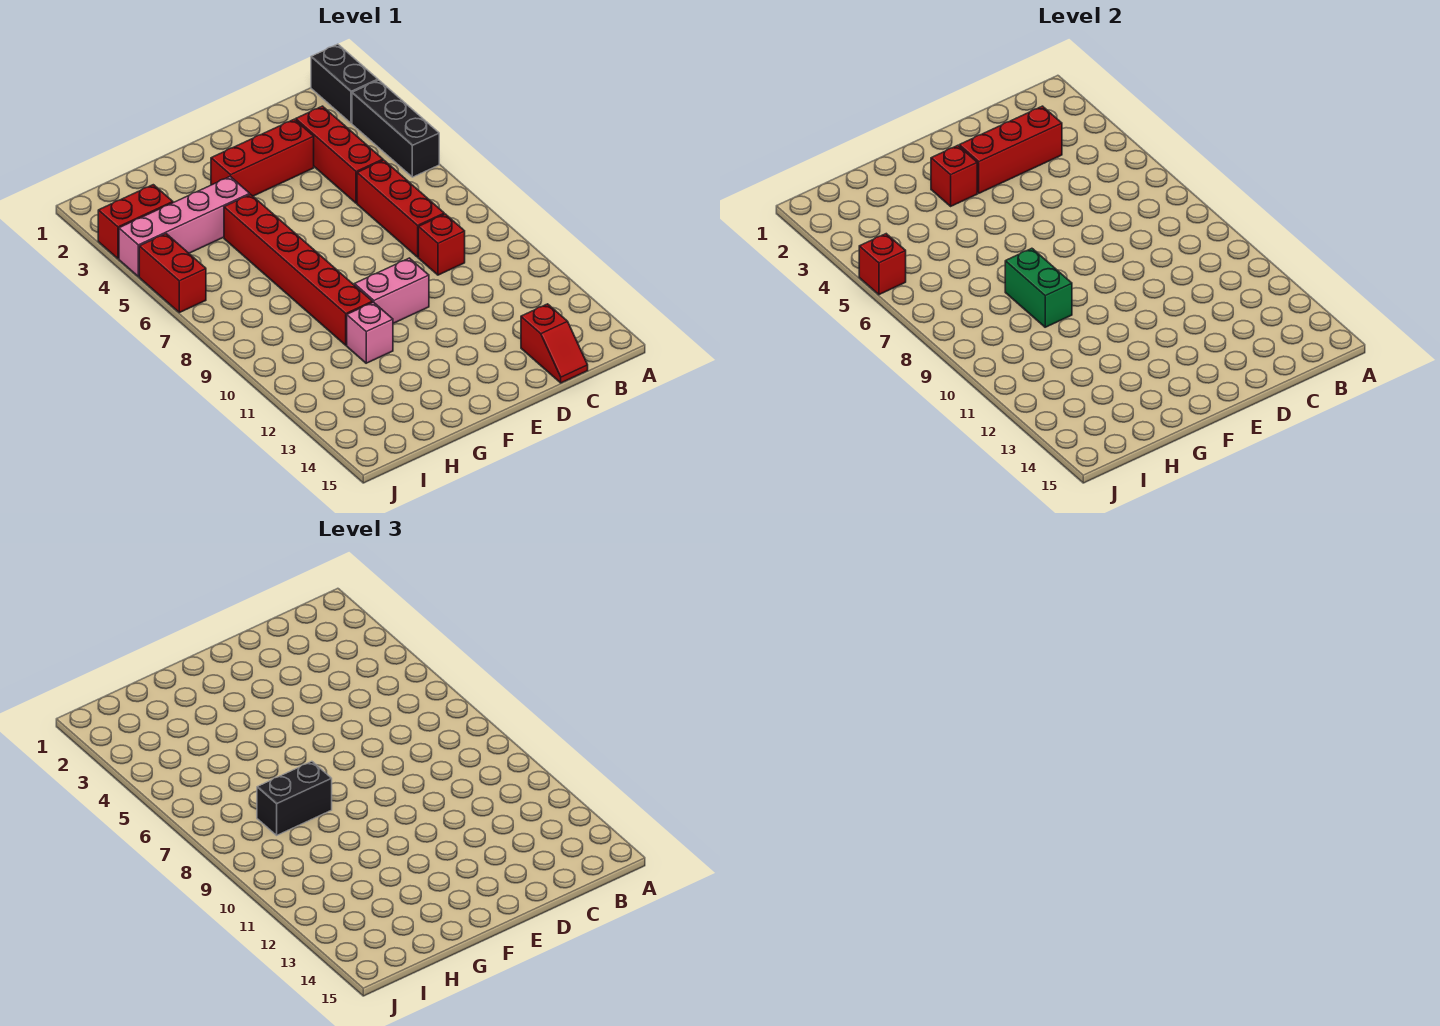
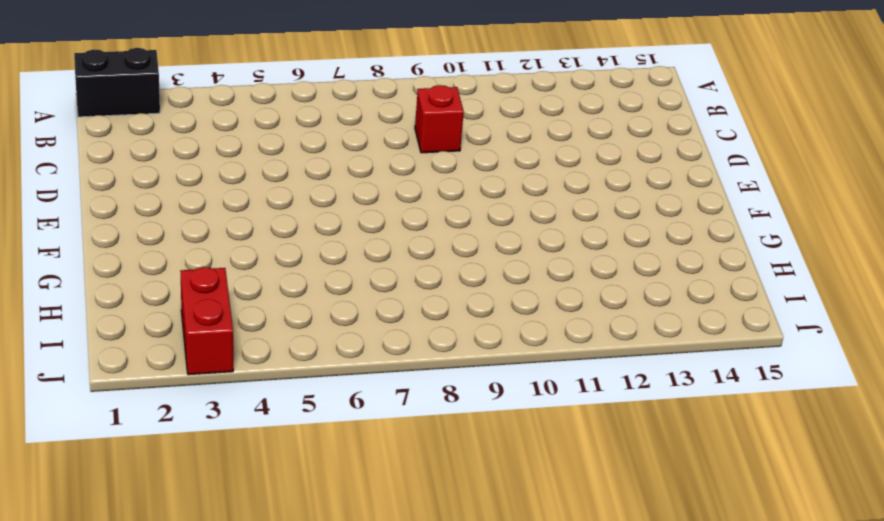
none -> black brick A3:A5 level 1
none -> red brick C3:C5 level 1
none -> red brick C6:C8 level 1

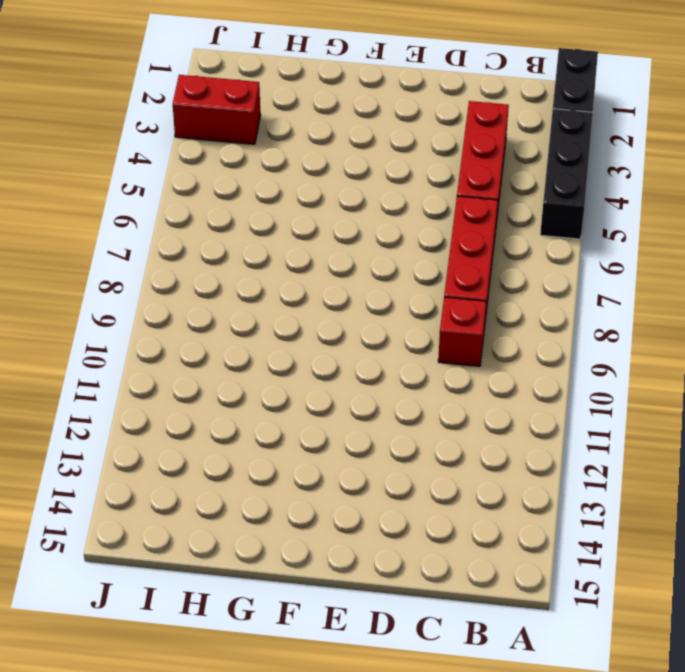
none -> red slope C14:C15 level 1 top 14
none -> red brick D3:F3 level 1
none -> pink brick E10:F10 level 1

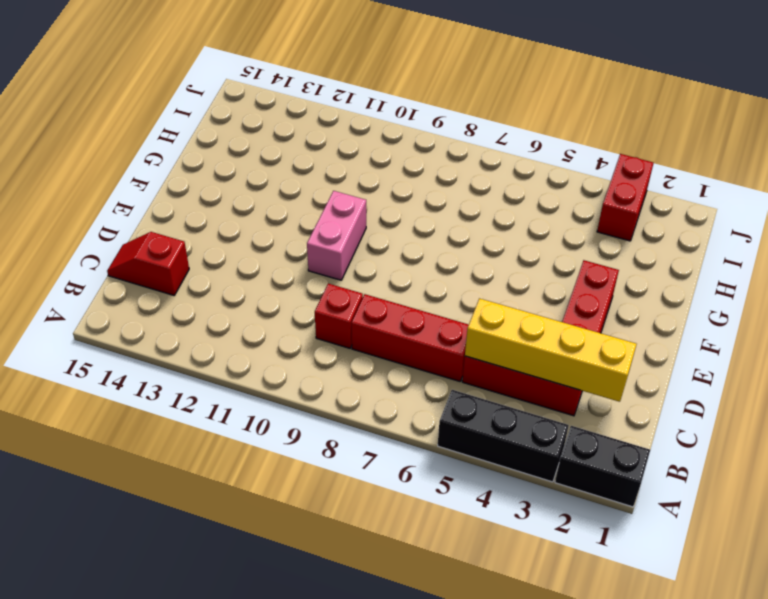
yellow brick C2:C5 level 2 -> red brick C3:E3 level 2
none -> pink brick G4:J4 level 1
none -> red brick G5:G10 level 1
none -> pink brick G11 level 1

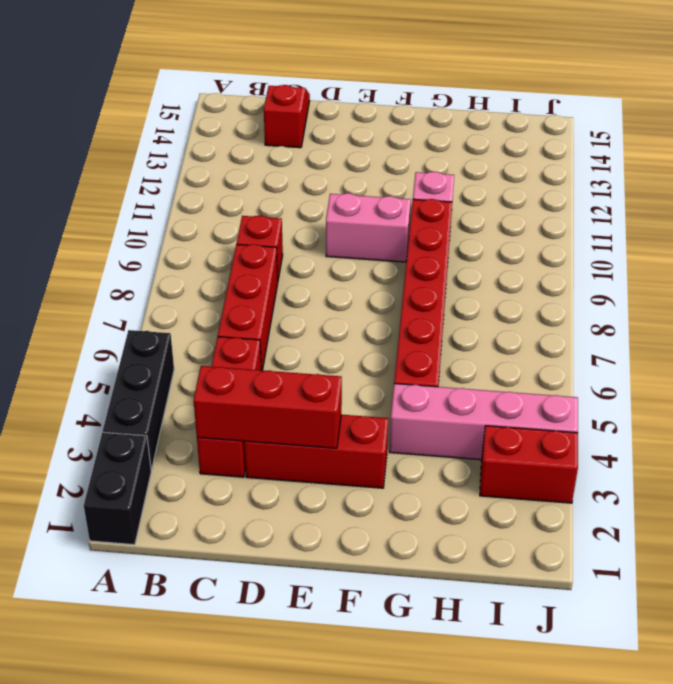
none -> red brick J5:J6 level 1
none -> red brick F3 level 2
none -> green brick G8:G9 level 2

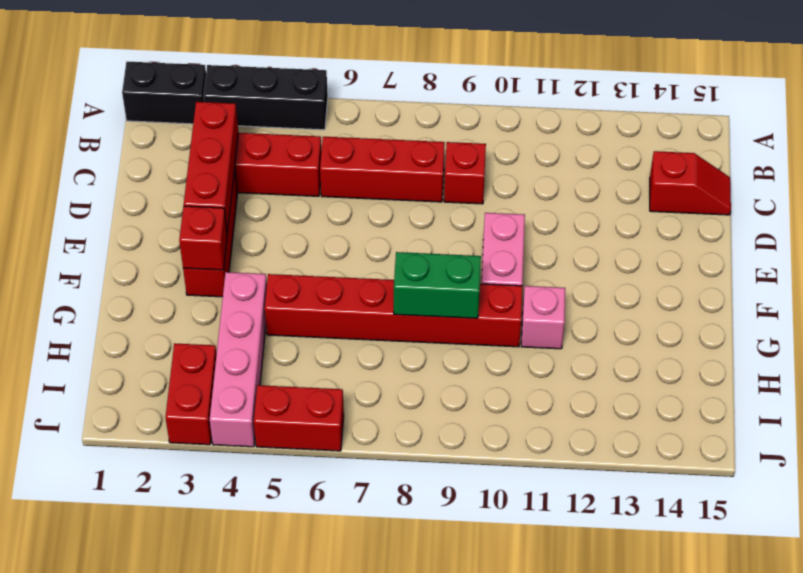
none -> red brick J5 level 2
none -> black brick G8:H8 level 3

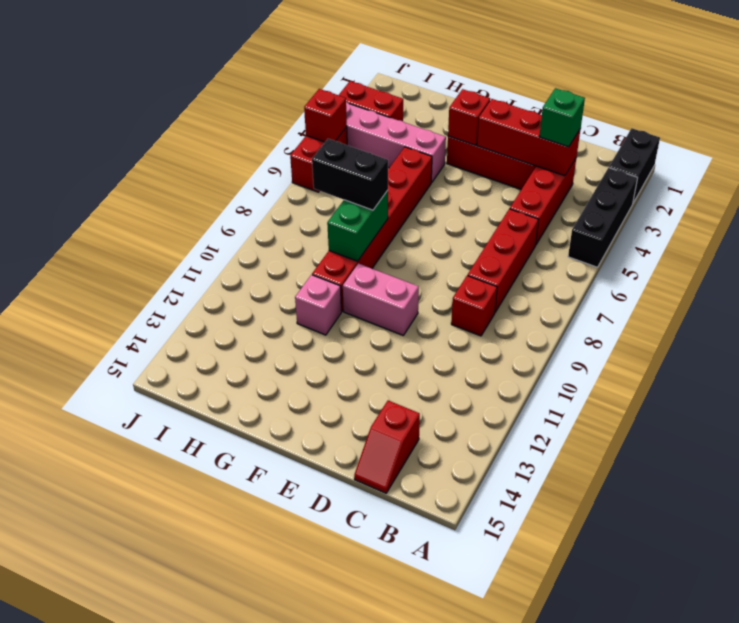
green brick C3 level 3 -> none

